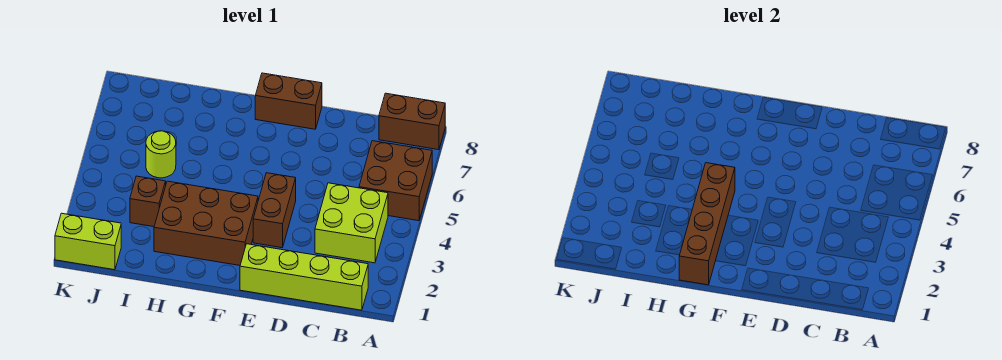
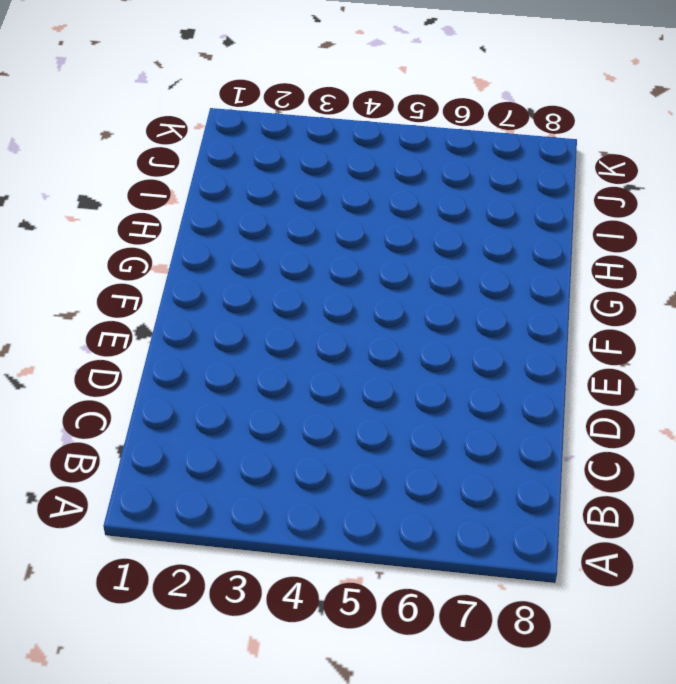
none -> brown brick A5:B6 level 1
none -> brown brick A8:B8 level 1

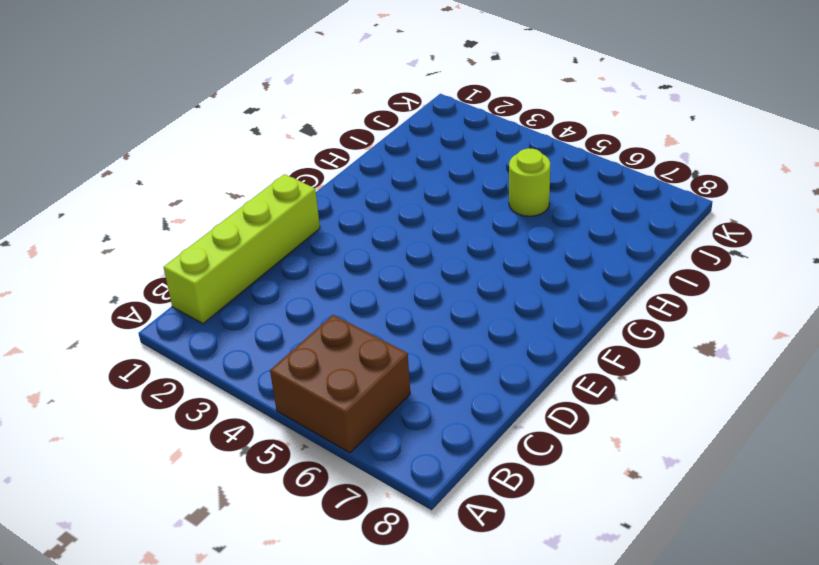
none -> brown brick A8:B8 level 1
none -> lime brick B3:C4 level 1

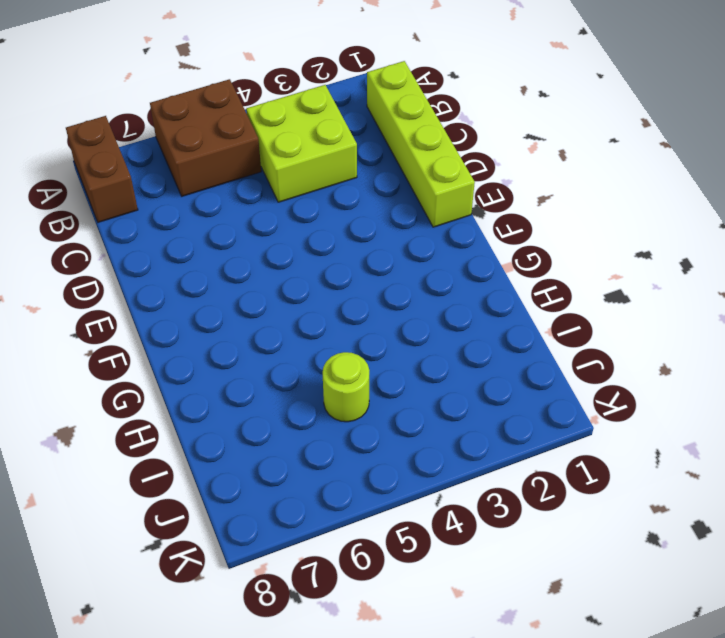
none -> brown brick E3:E4 level 1
none -> brown brick E8:F8 level 1

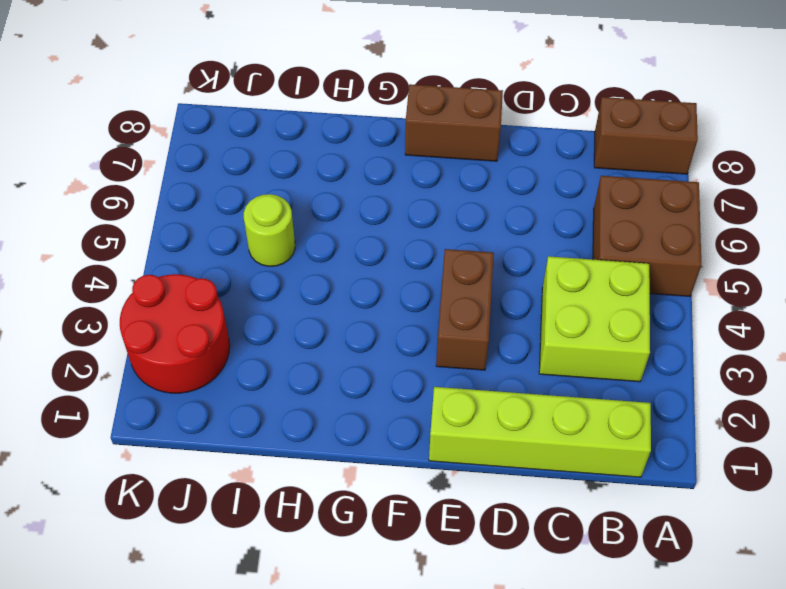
red round brick J2:K3 level 1 -> none
none -> brown brick F2:H3 level 1
none -> brown brick I3 level 1

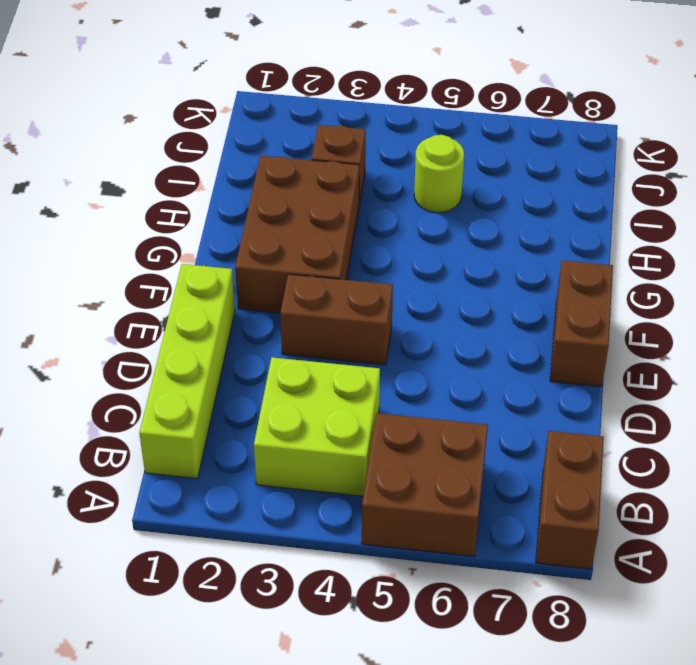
none -> lime brick J1:K1 level 1
none -> brown brick G1:G4 level 2

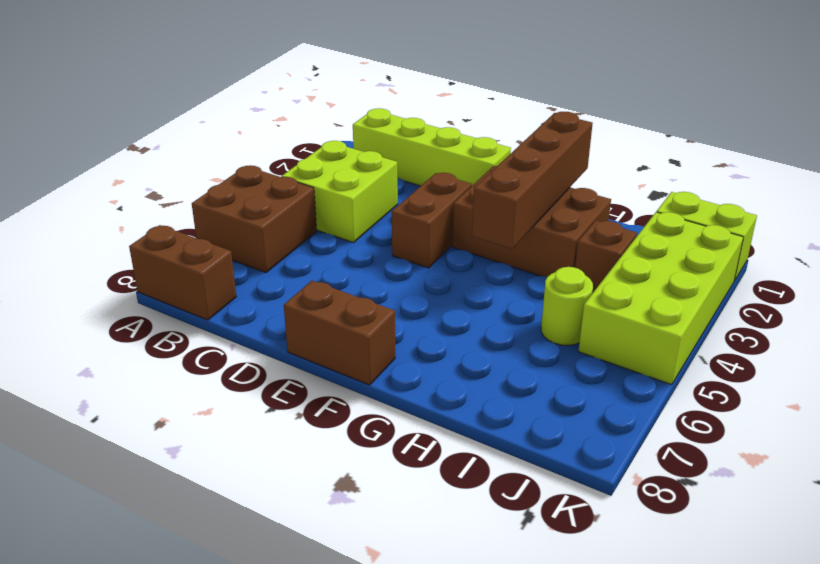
lime brick J2:K5 level 1 -> none

